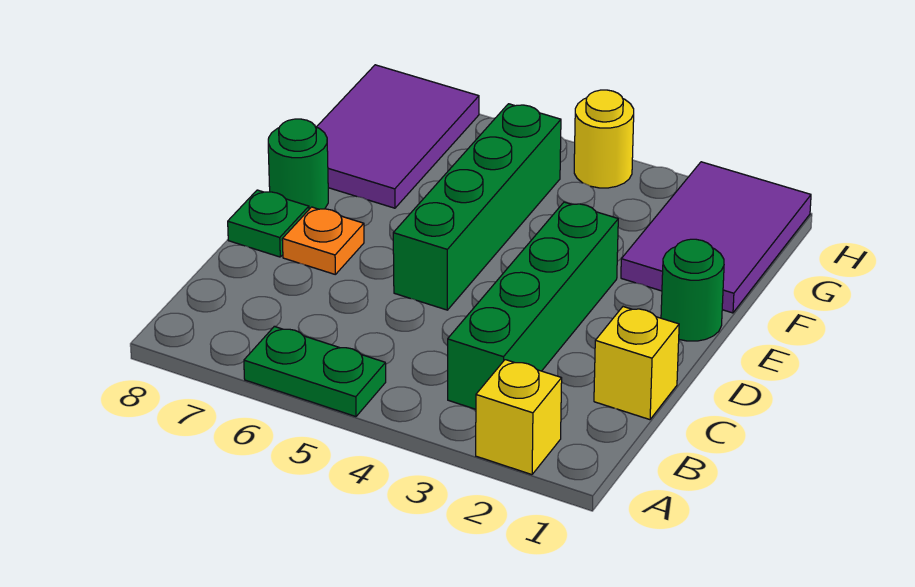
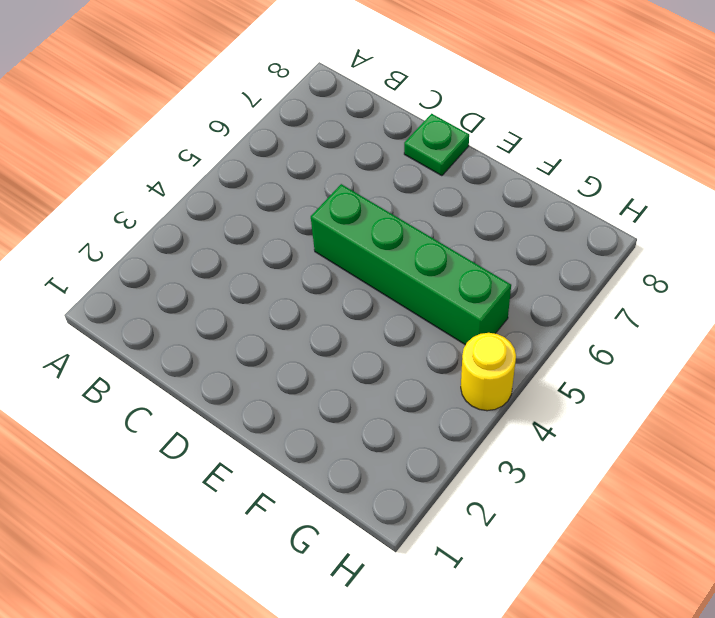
none -> yellow brick A2 level 1
none -> green plate A5:A6 level 1
none -> green brick B3:E3 level 1

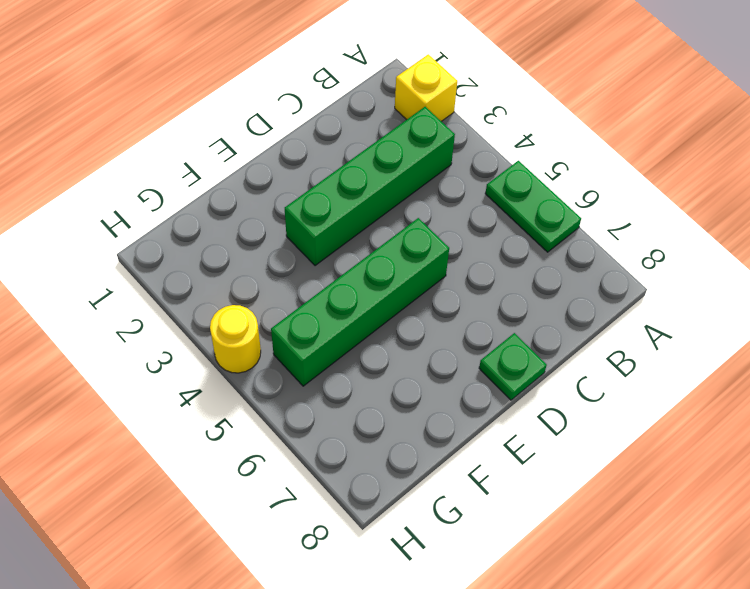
none -> yellow brick C1 level 1
none -> orange plate D7 level 1
none -> green round brick E1 level 1

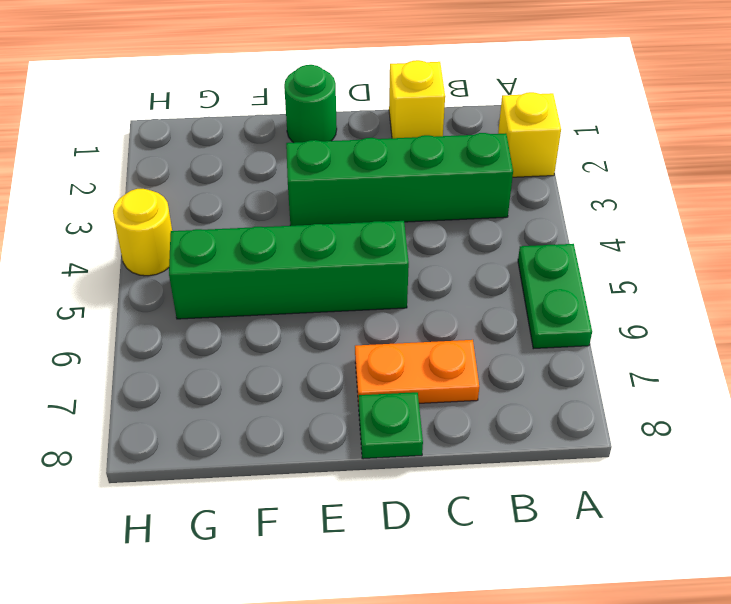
orange plate C7:D7 level 1 -> orange plate D7 level 1
none -> green round brick E8 level 1
none -> purple tile F1:H2 level 1
none -> purple tile F7:H8 level 1

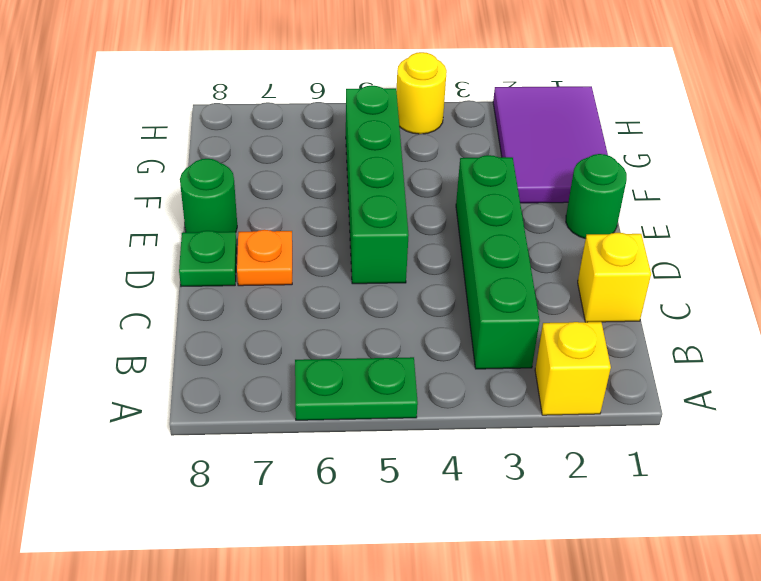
none -> purple tile F7:H8 level 1

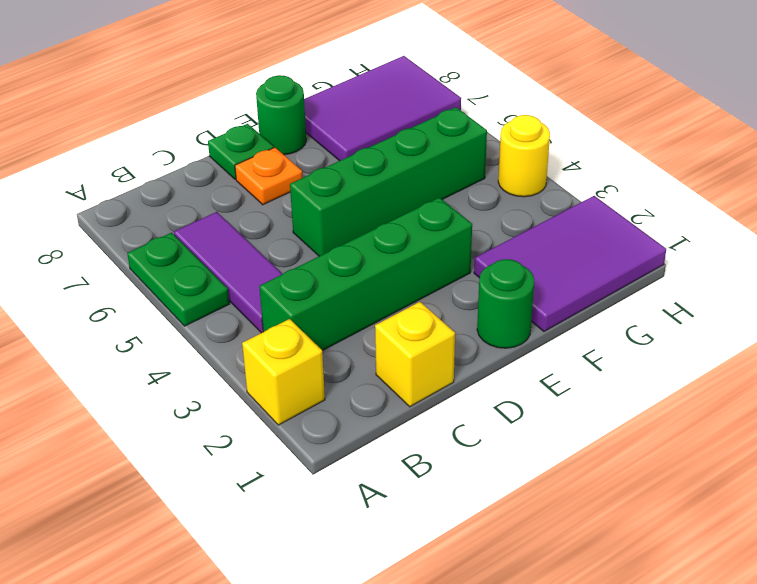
purple tile B4:B6 level 1 -> none

